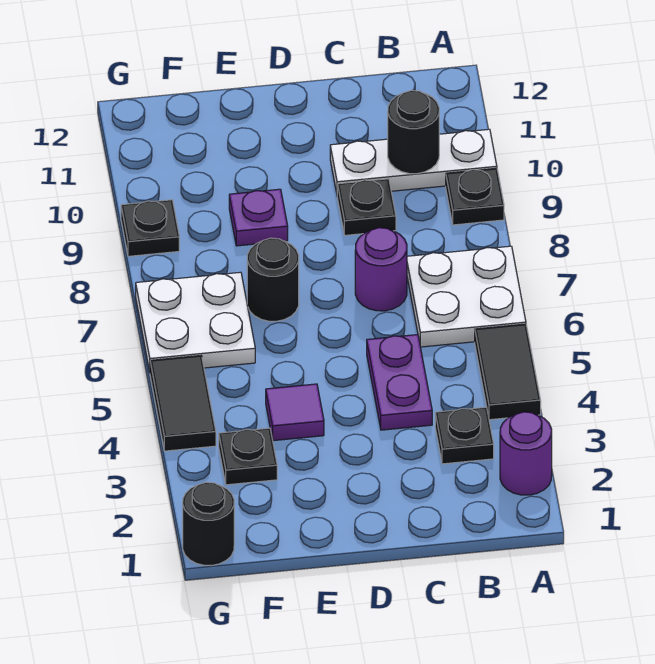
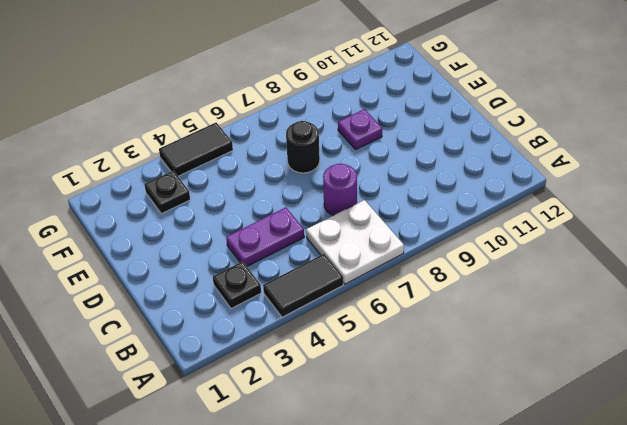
none -> purple round brick A2 level 1
none -> black plate A9 level 1
none -> white plate A10:C10 level 1

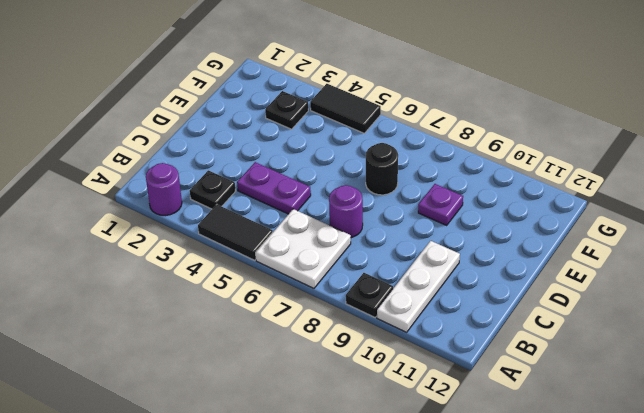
none -> black plate C9 level 1
none -> purple tile E4 level 1
none -> white plate F6:G7 level 1

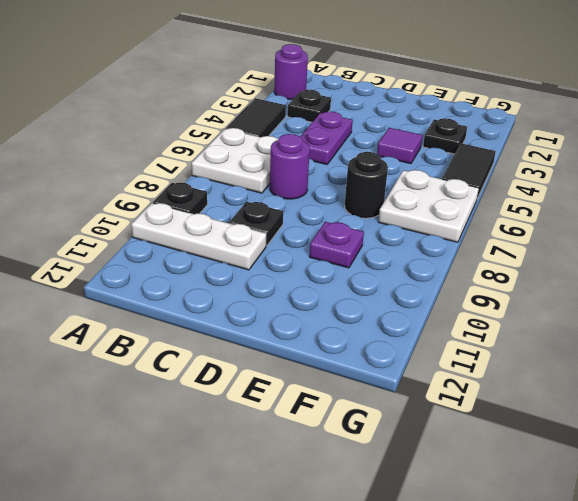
none -> black round brick G1 level 1
none -> black plate G9 level 1
none -> black round brick B10 level 2

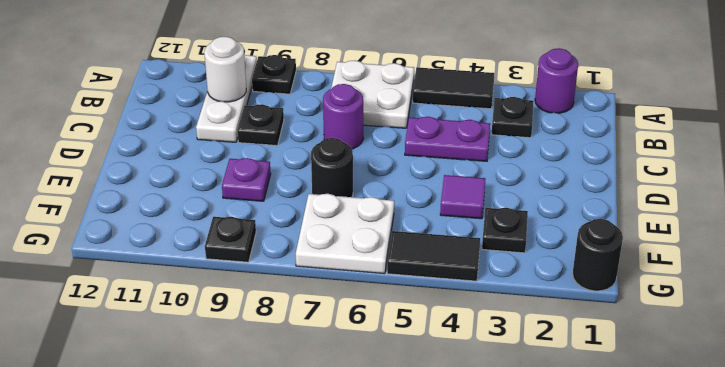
white round brick B10 level 2 -> black round brick B10 level 2

